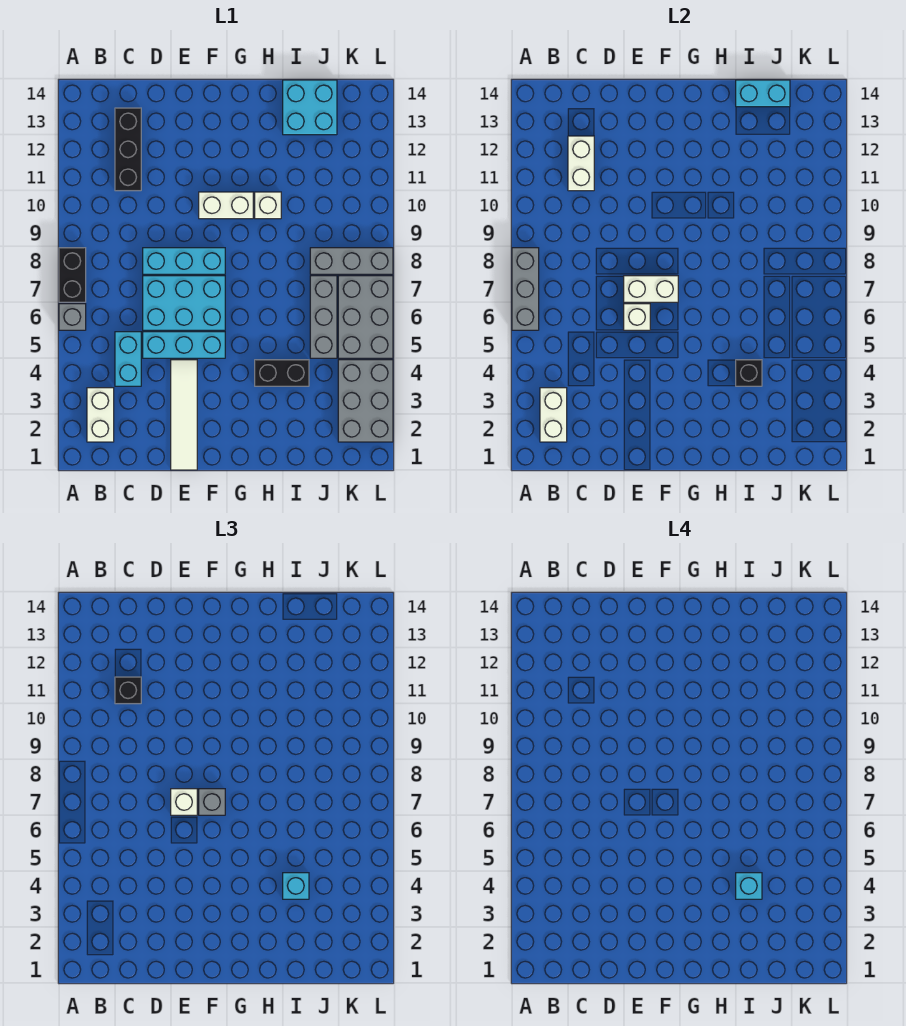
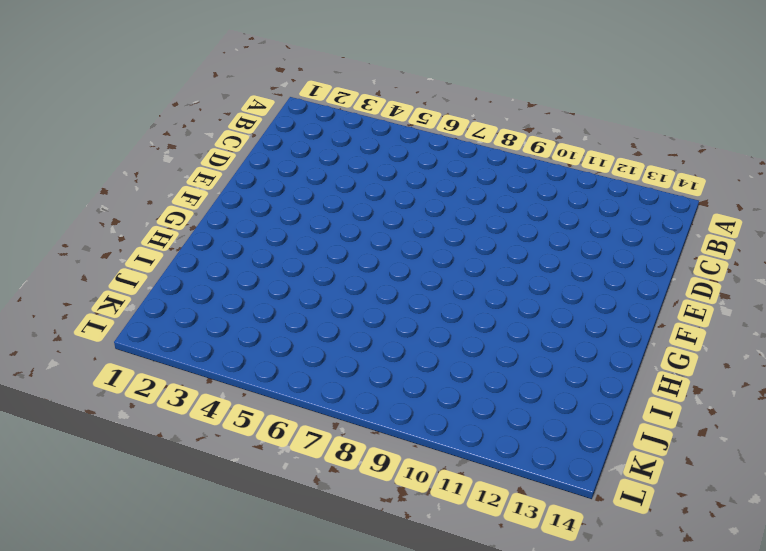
none -> grey brick A6 level 1
none -> black brick A7:A8 level 1
none -> white brick B2:B3 level 1

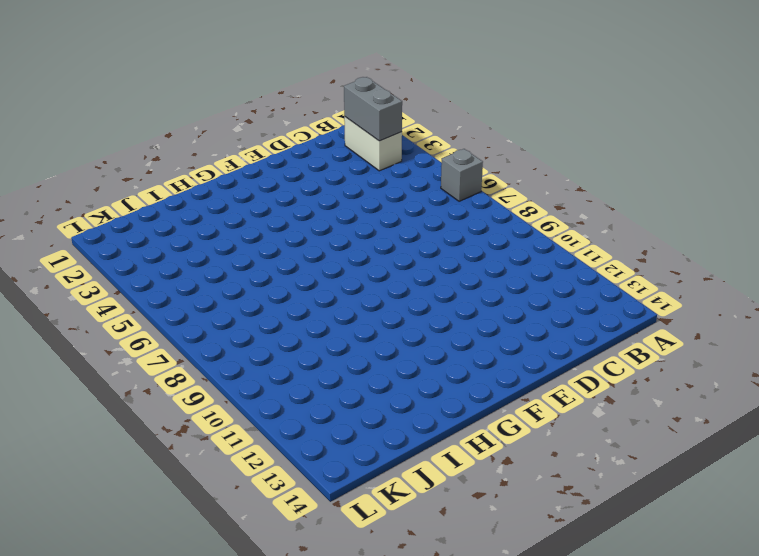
grey brick B2:B3 level 2 -> white brick B2:B3 level 2
none -> black brick A7:A8 level 1
none -> cyan brick C4:C5 level 1
none -> black brick C11:C13 level 1

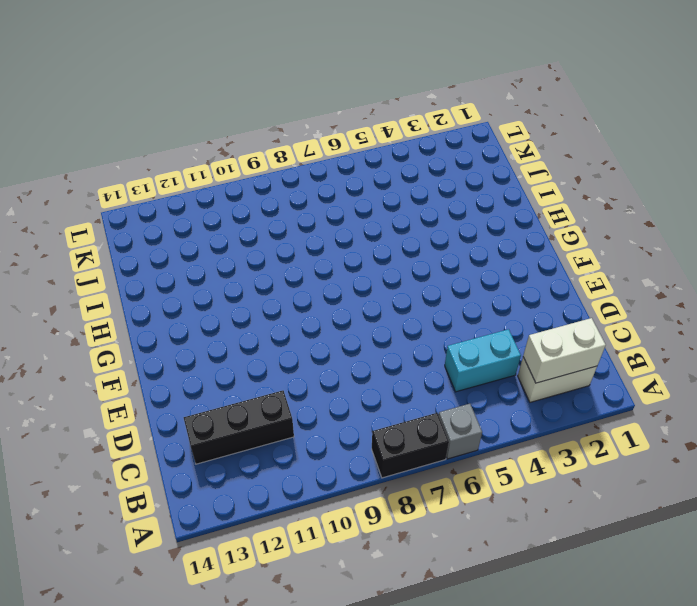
none -> cyan brick D5:F5 level 1
none -> cyan brick D6:F7 level 1
none -> cyan brick D8:F8 level 1

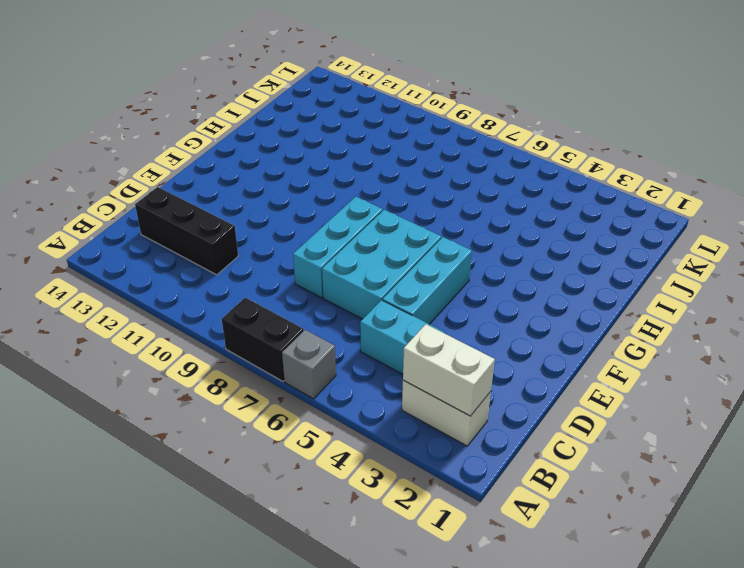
none -> white tile E1:E4 level 1
none -> white brick F10:G10 level 1
none -> black brick H4:I4 level 1

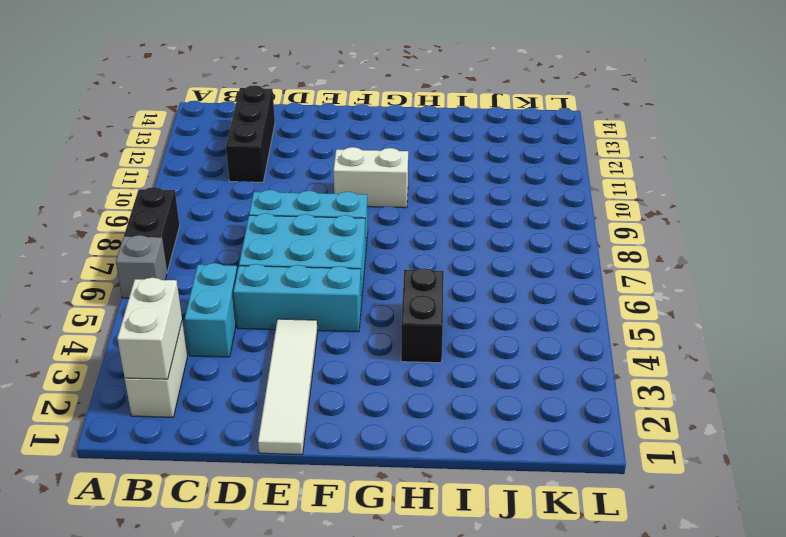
black brick H4:H5 level 1 -> black brick H4:I4 level 1
none -> white brick H10 level 1
none -> cyan brick I13:J14 level 1
none -> grey brick J5:J7 level 1

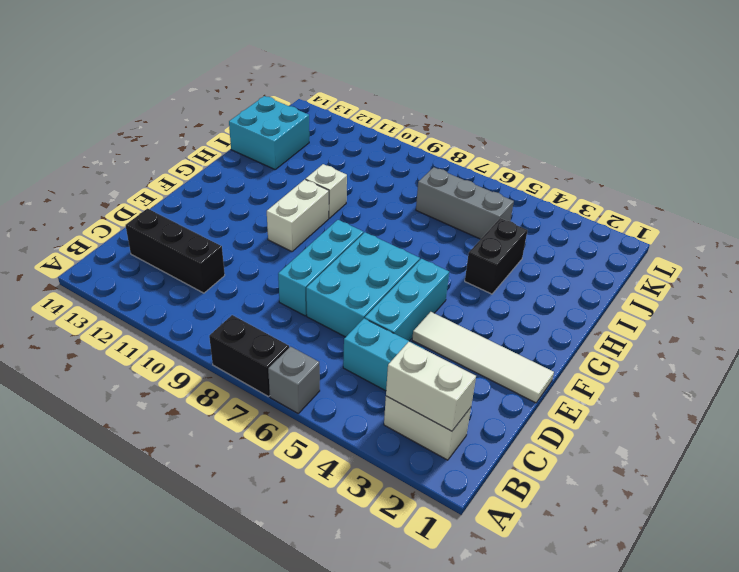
none -> grey brick J8:L8 level 1
none -> grey brick K2:L4 level 1
none -> grey brick K5:L7 level 1

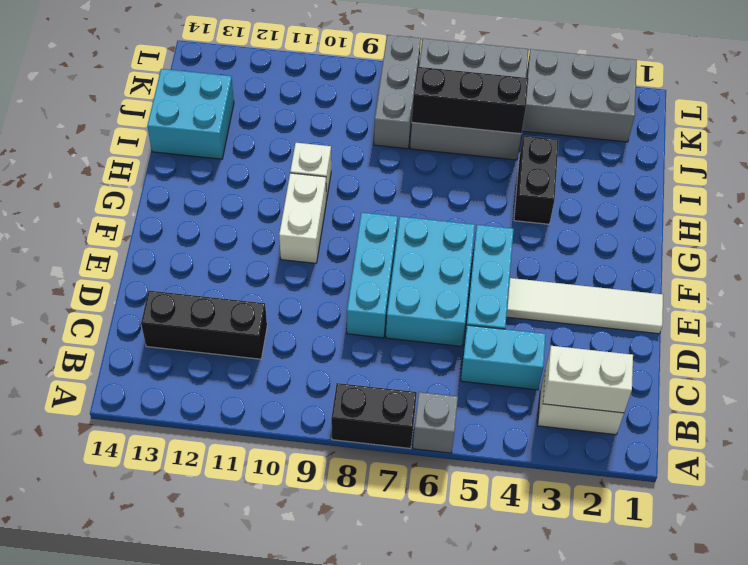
black brick J5:J7 level 2 -> none
none -> grey brick A6:A8 level 2
none -> white brick C11:C12 level 2
none -> white brick E6 level 2

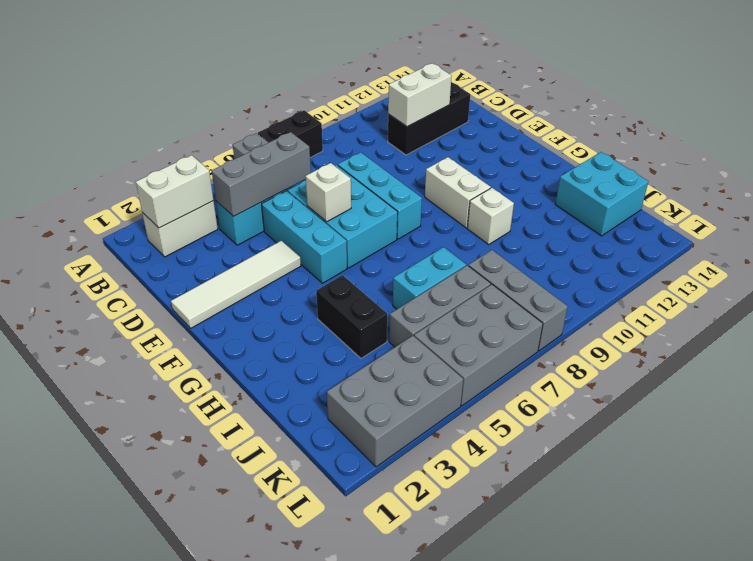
grey brick C4:C6 level 2 -> grey brick A6:A8 level 2
cyan brick I6:I7 level 1 -> cyan brick I14:J14 level 2
none -> white brick E7:F7 level 2
none -> black brick I4 level 2
none -> black brick C11 level 3

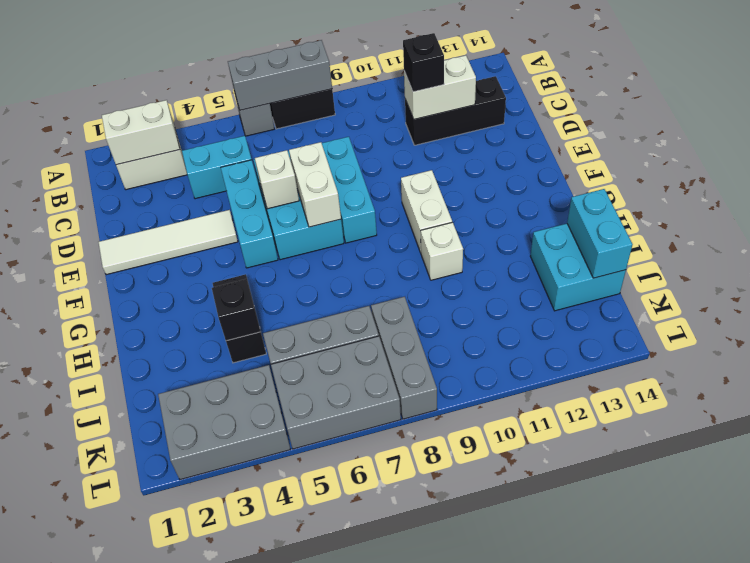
none -> white brick E7 level 3
none -> grey brick F7 level 3
none -> cyan brick I4 level 3

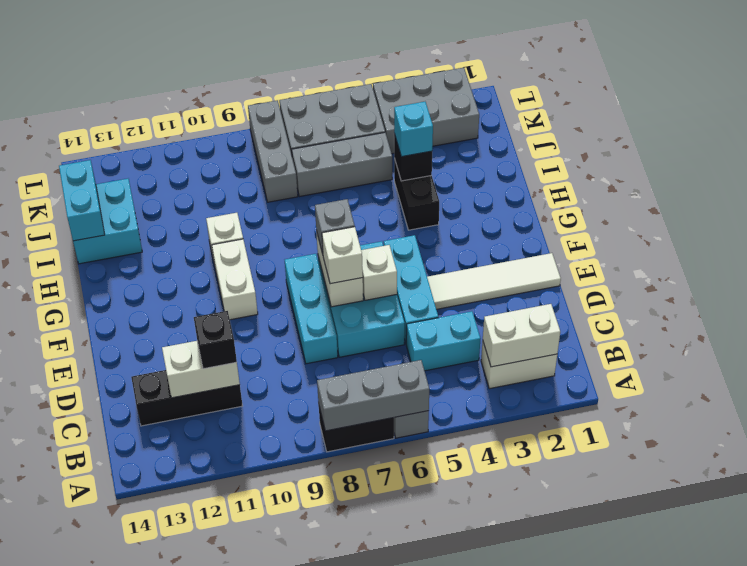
none -> cyan brick I4 level 4

